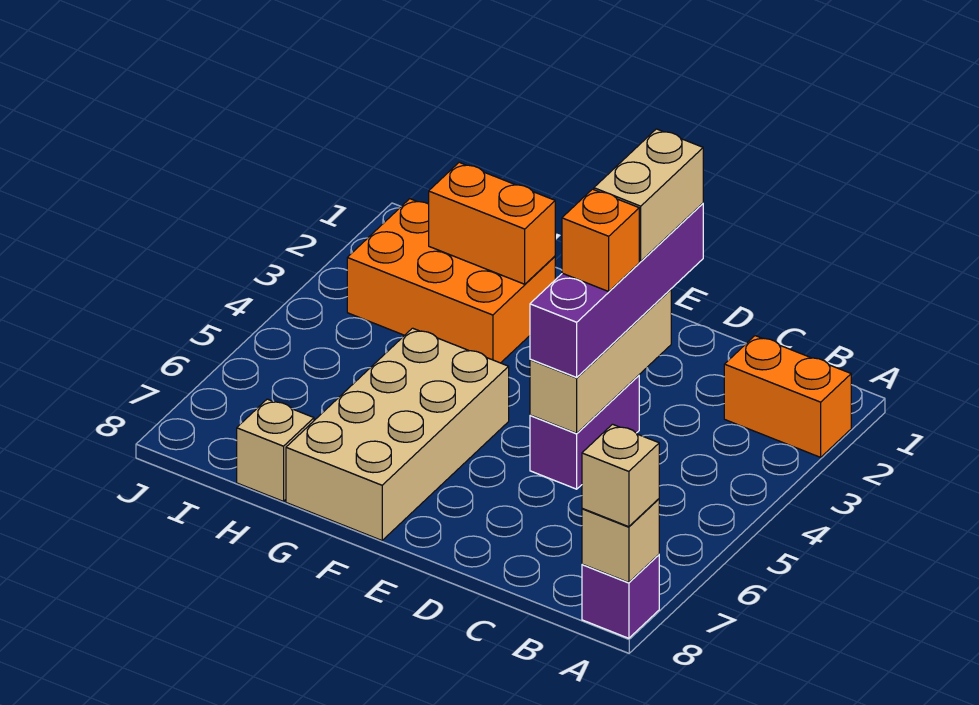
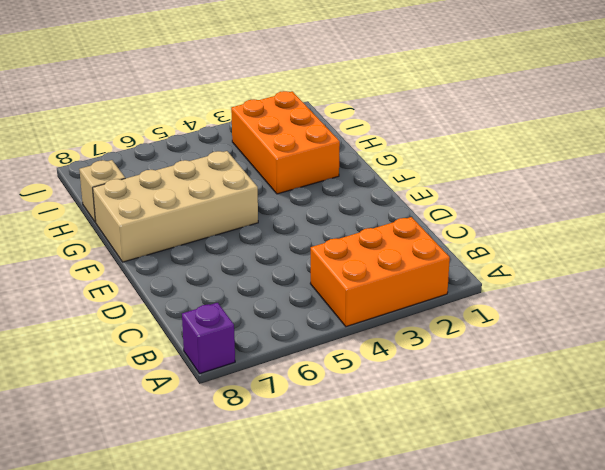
orange brick A2:B4 level 1 -> orange brick A2:B2 level 1
none -> purple brick D4:D5 level 1
none -> tan brick A8 level 2
none -> tan brick D3:D5 level 2

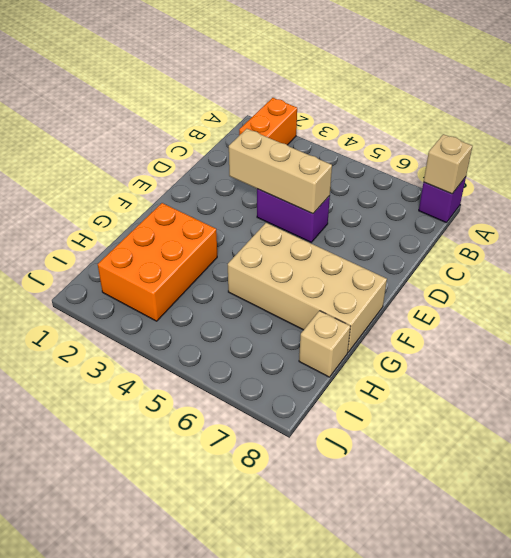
none -> orange brick G2:H2 level 2
none -> tan brick A8 level 3
none -> purple brick D2:D5 level 3

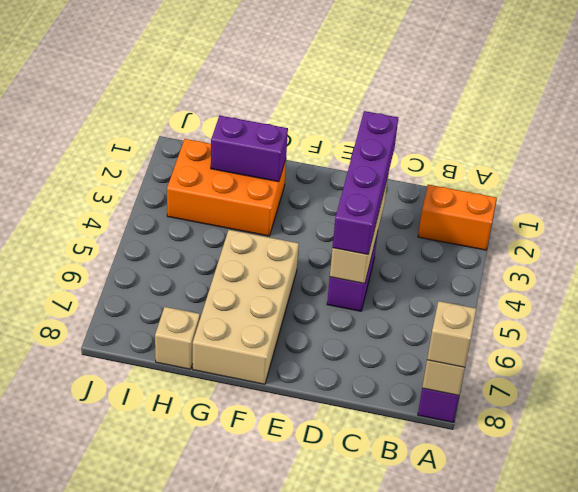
purple brick G2:H2 level 2 -> orange brick G2:H2 level 2
none -> tan brick D2:D3 level 4
none -> orange brick D4 level 4

